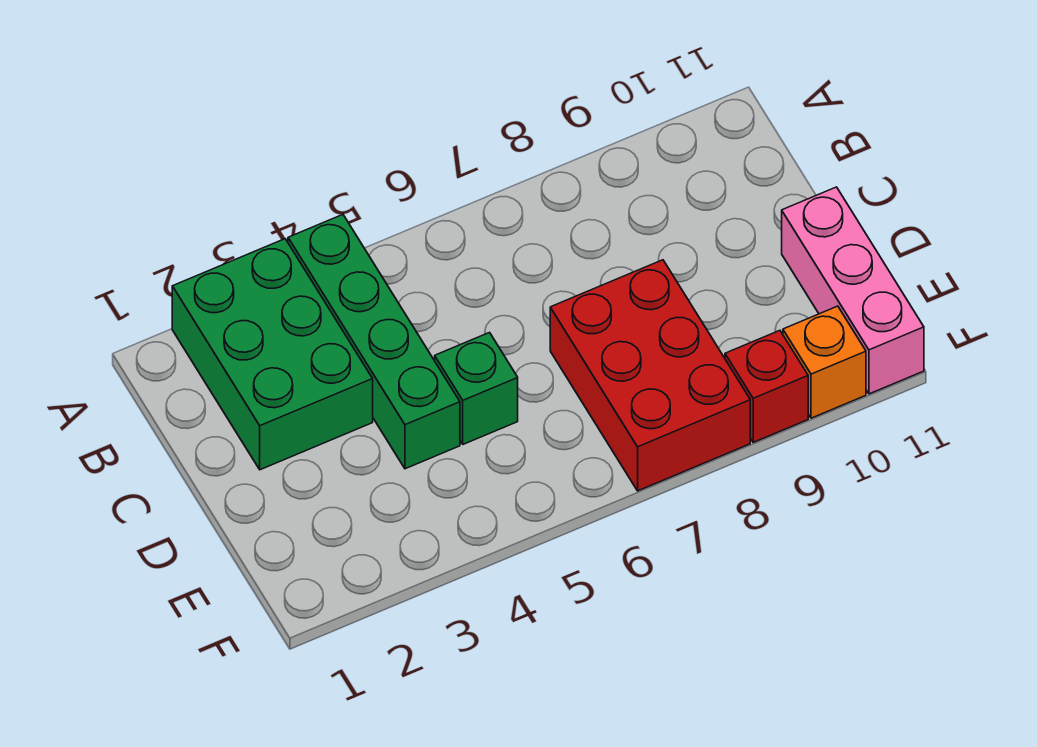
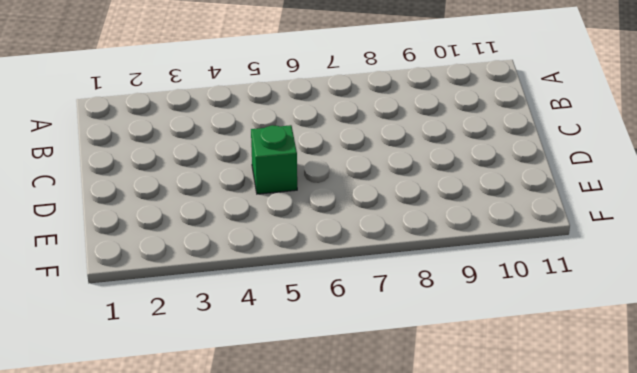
none -> green brick A2:C3 level 1
none -> green brick A4:D4 level 1

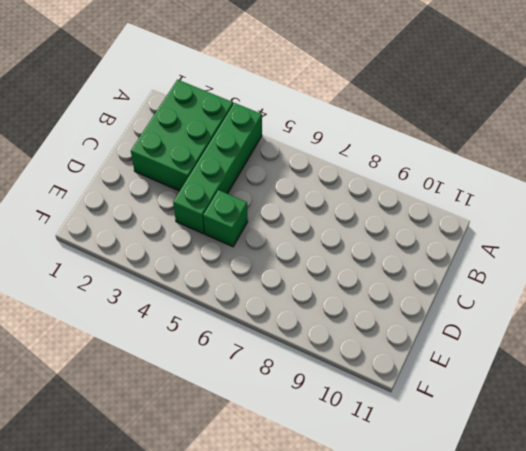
none -> red brick D7:F8 level 1
none -> pink brick D11:F11 level 1

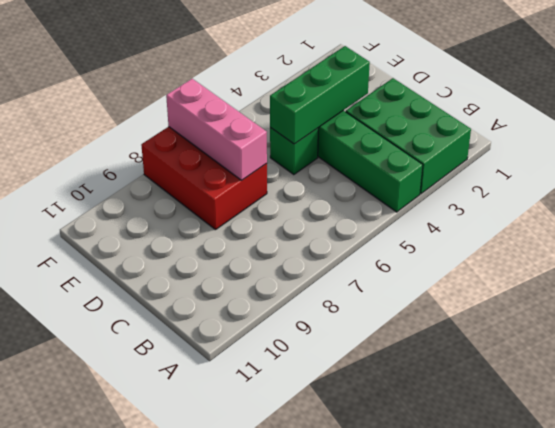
green brick D3:D5 level 2 -> none
pink brick D7:F7 level 2 -> pink brick D11:F11 level 1
none -> red brick F9 level 1
none -> orange brick F10 level 1

